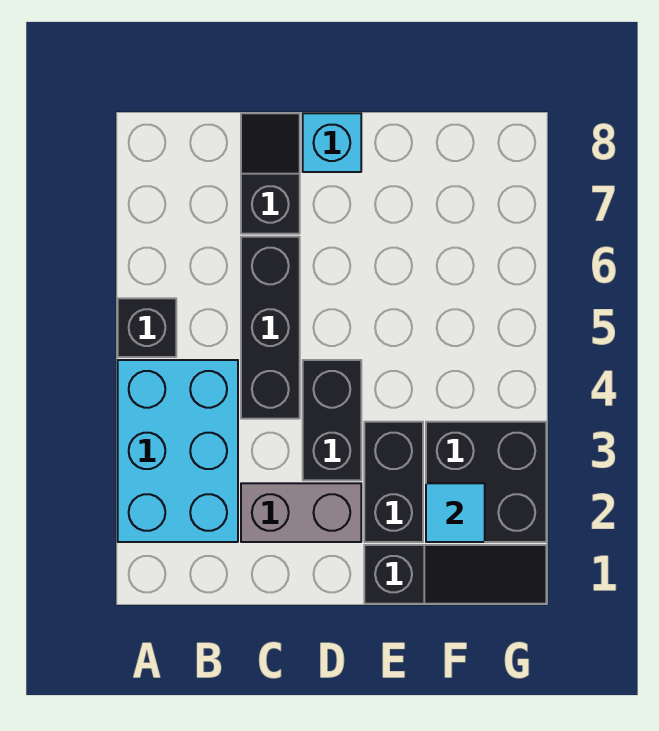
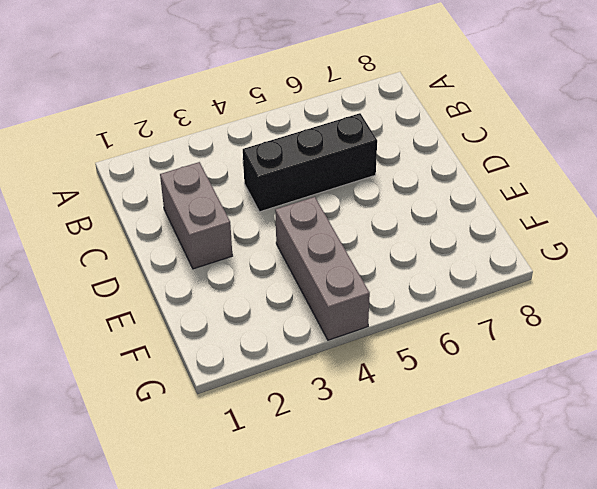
grey brick E4:G4 level 1 -> none
none -> cyan brick A2:B4 level 1
none -> black brick A5 level 1

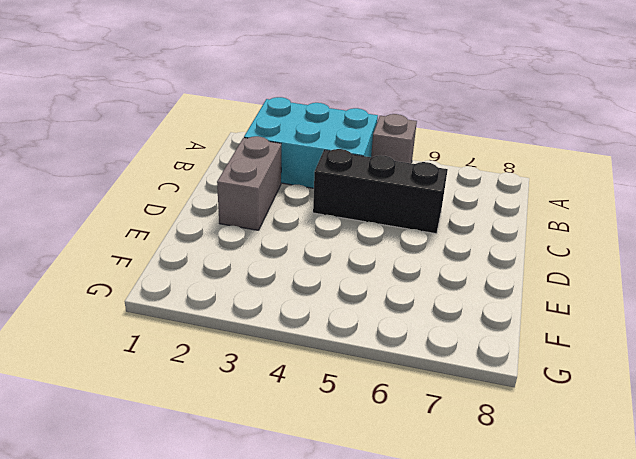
grey brick A5 level 1 -> black brick A5 level 1
none -> black slope C7:C8 level 1 top 7
none -> black brick D3:D4 level 1

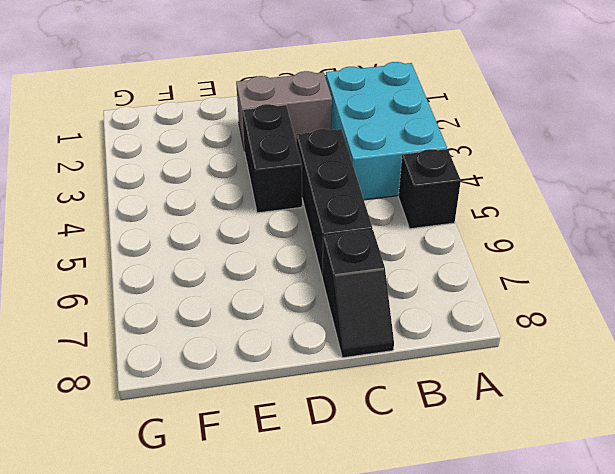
none -> cyan brick D8 level 1
none -> black slope E1:G1 level 1 top E

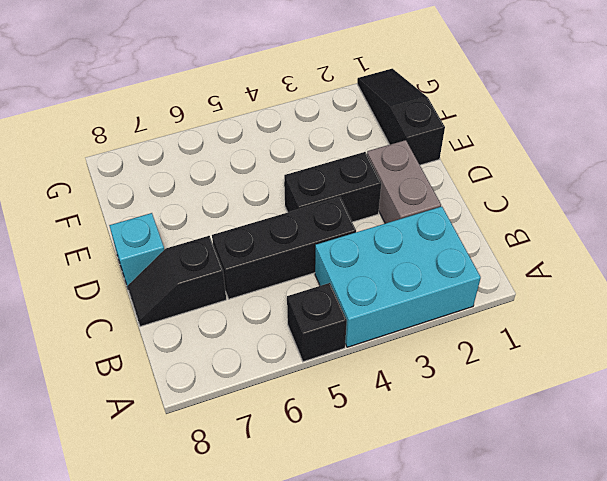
none -> black brick E2:E3 level 1
none -> black brick F2:G3 level 1

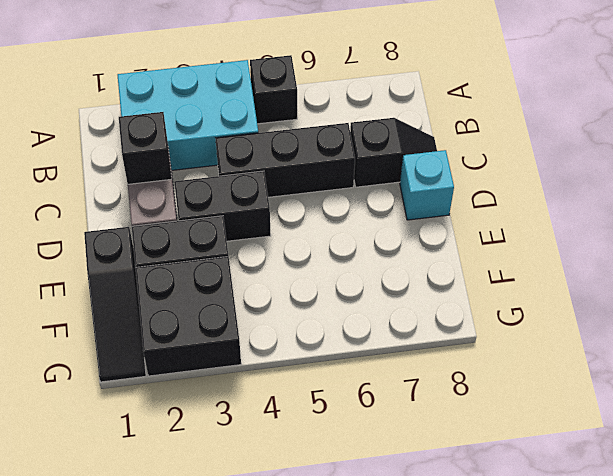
black brick C2 level 2 -> none
none -> cyan tile F2 level 2

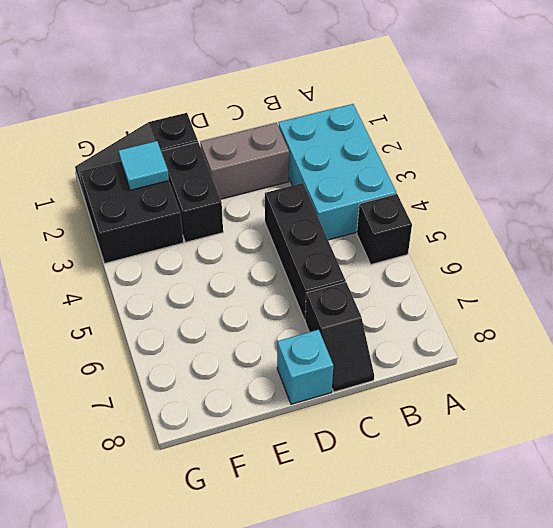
none -> black brick D3:D4 level 1

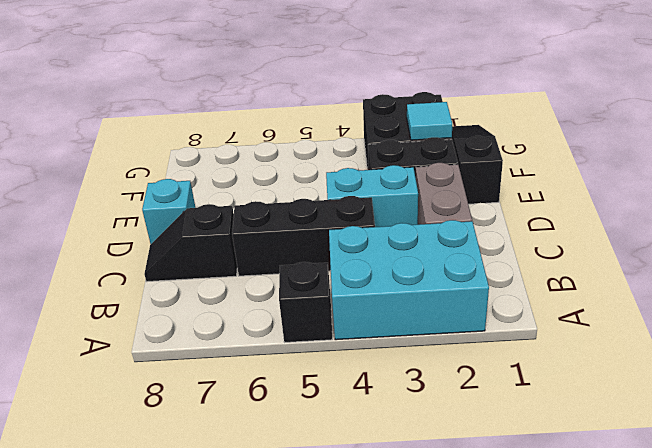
cyan brick D3:D4 level 1 -> black brick D3:D4 level 1

